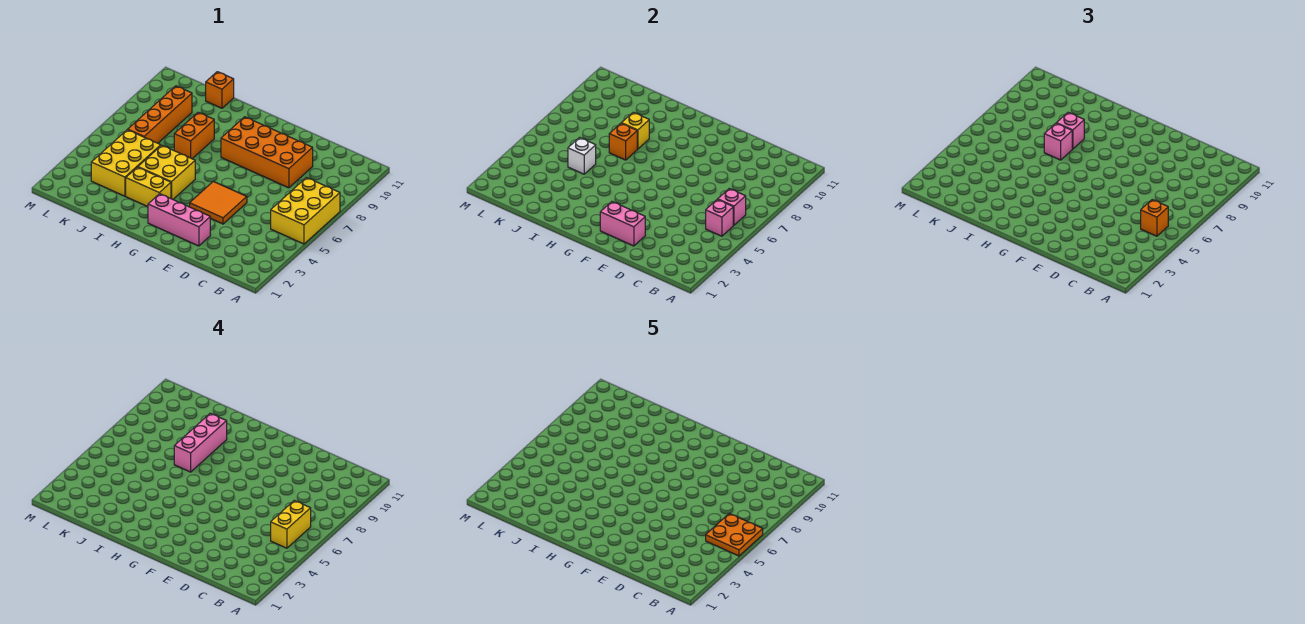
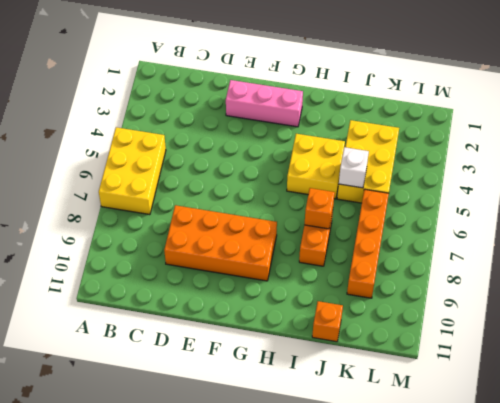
none -> orange tile E4:F5 level 1
none -> yellow brick H3:I3 level 1
none -> pink brick B5 level 2

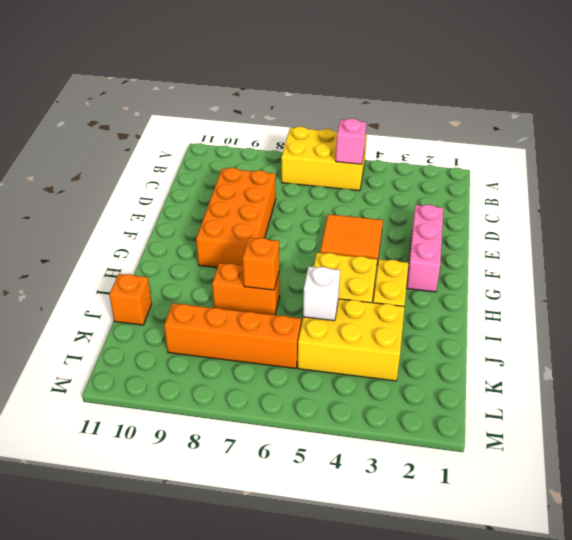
none -> pink brick B6 level 2
none -> pink brick E2:F2 level 2
none -> yellow brick I8 level 2

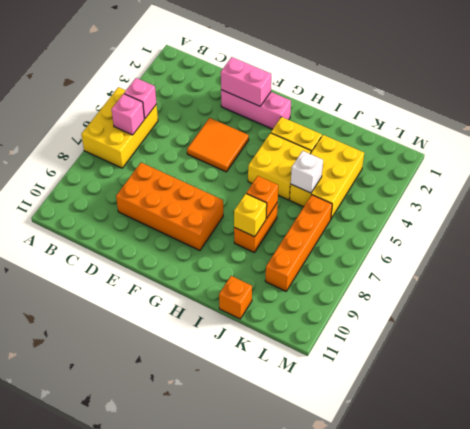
none -> orange brick B5 level 3
none -> pink brick I7 level 3
none -> pink brick I8 level 3

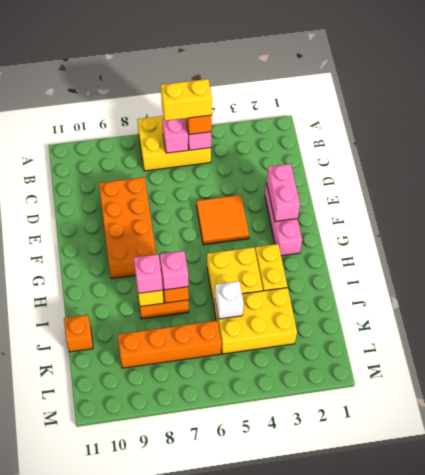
none -> pink brick I7:I9 level 4
none -> orange plate A5:B6 level 5

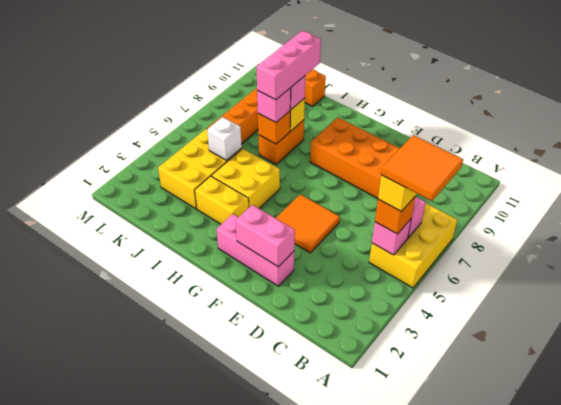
orange tile A5:B6 level 5 -> orange plate A5:B6 level 5

